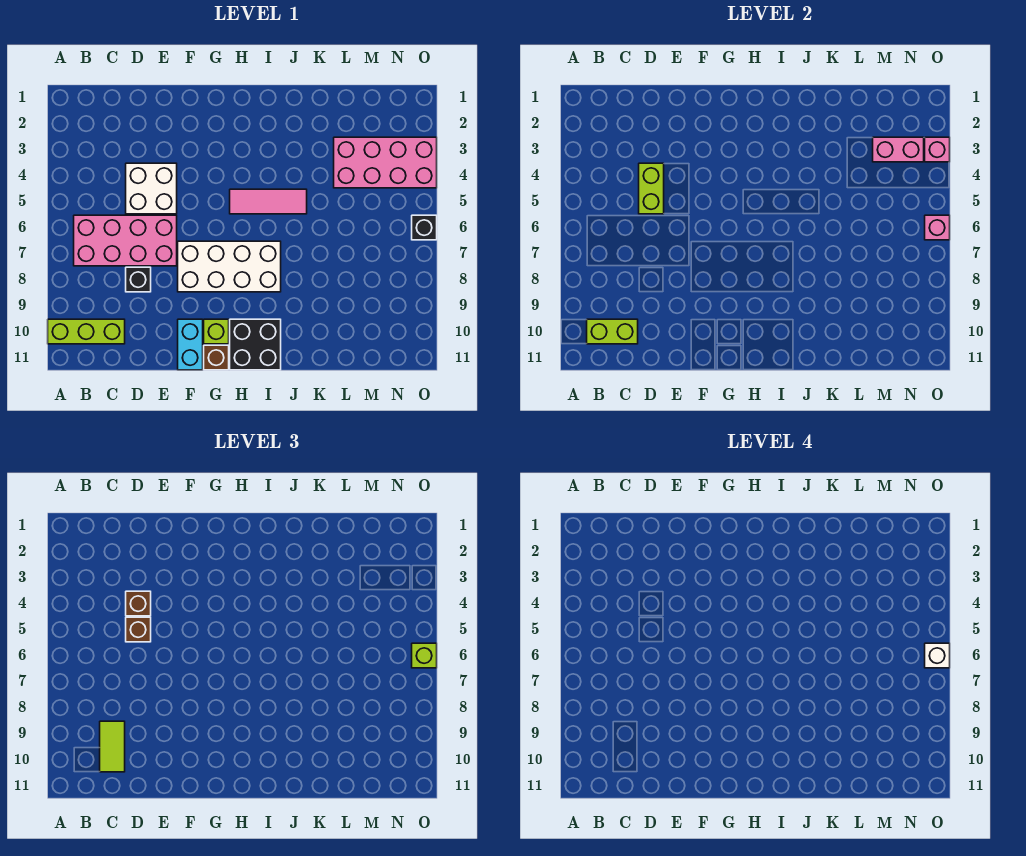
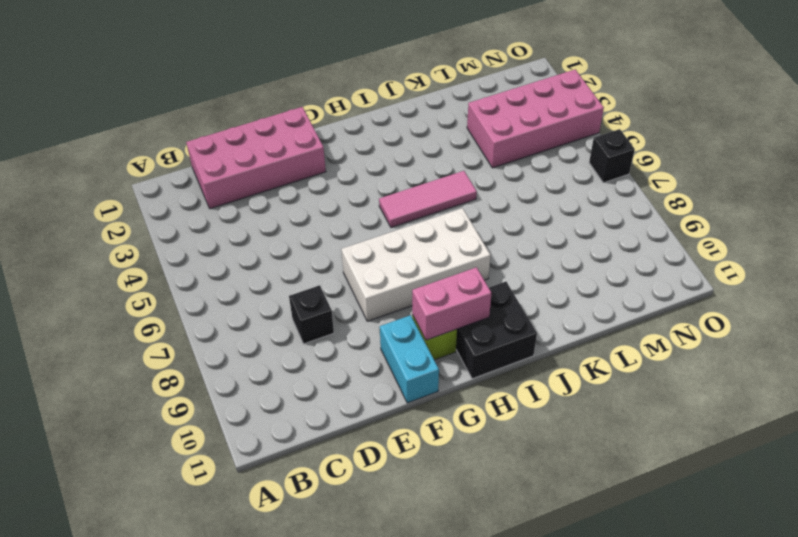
pink brick C1:F2 level 1 -> pink brick B6:E7 level 1
pink brick G10:H10 level 2 -> pink brick M3:N3 level 2
none -> lime brick A10:C10 level 1
none -> white brick D4:E5 level 1
none -> brown brick G11 level 1

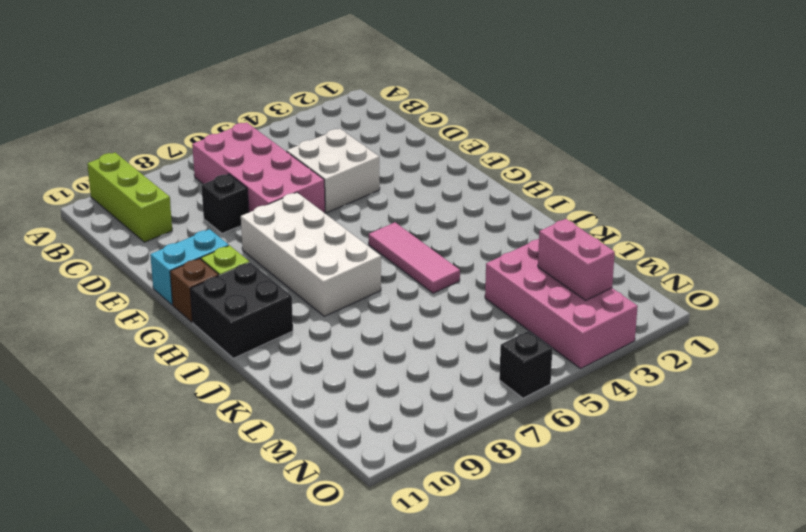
none -> lime brick B10:C10 level 2
none -> lime brick D4:D5 level 2
none -> pink brick O3 level 2

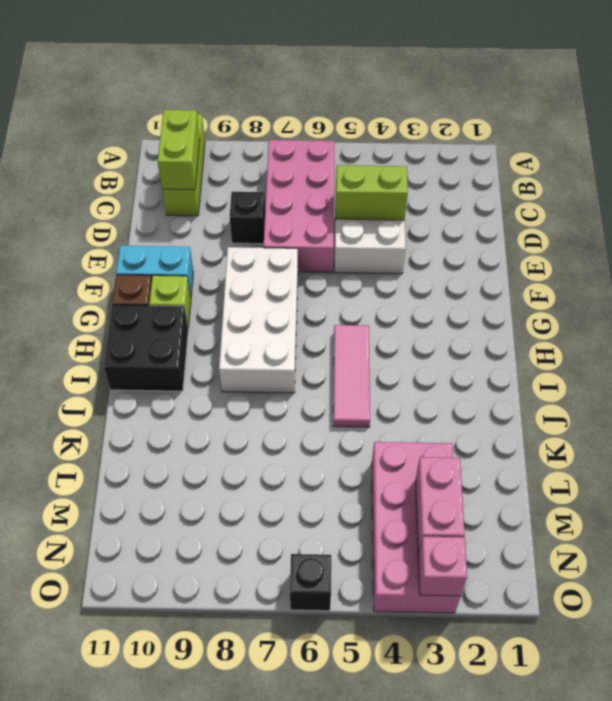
none -> pink brick O6 level 2
none -> lime tile C9:C10 level 3
none -> brown brick D4 level 3

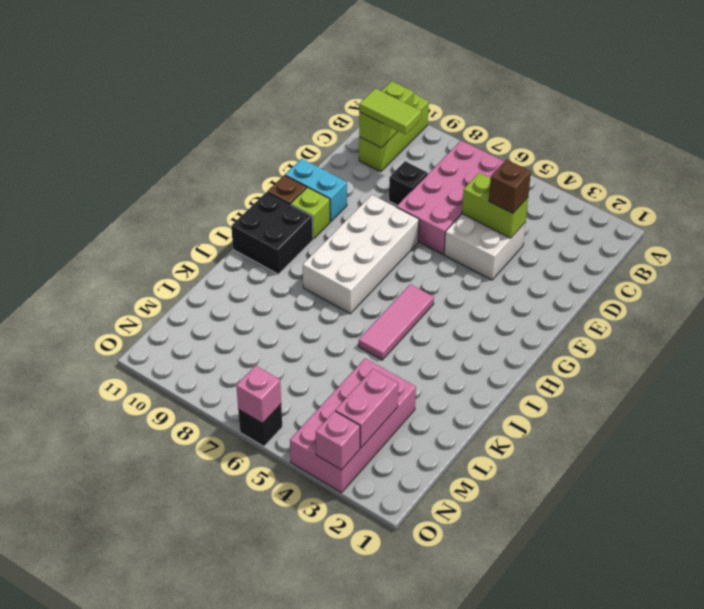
none -> brown brick D5 level 3
none -> lime brick O6 level 3
none -> white brick O6 level 4

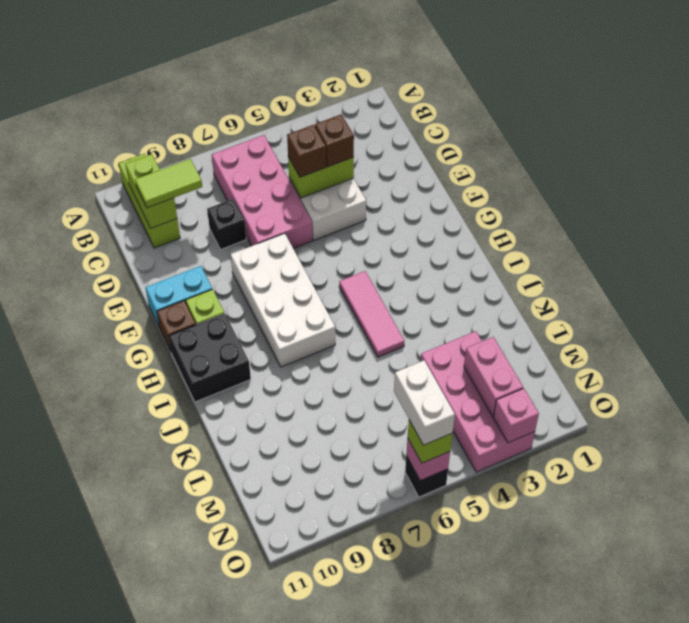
white brick N6:O6 level 4 -> white brick O6 level 4

